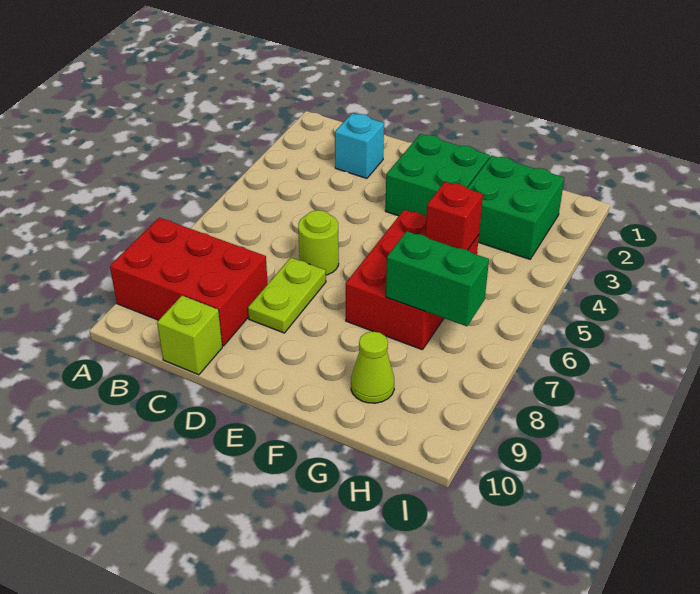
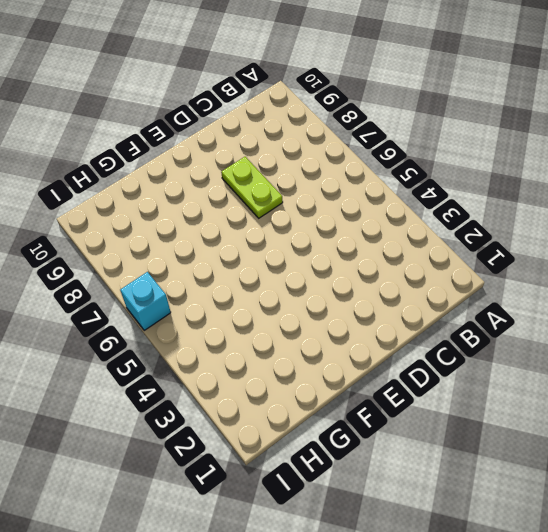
cyan brick I6 level 1 -> cyan brick C2 level 1
none -> red brick A8:C9 level 1
none -> lime brick C10 level 1

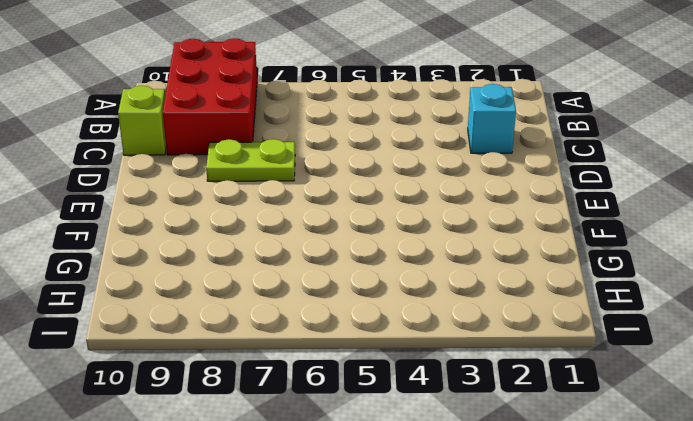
none -> lime round brick D6 level 1
none -> green brick E2:F3 level 1

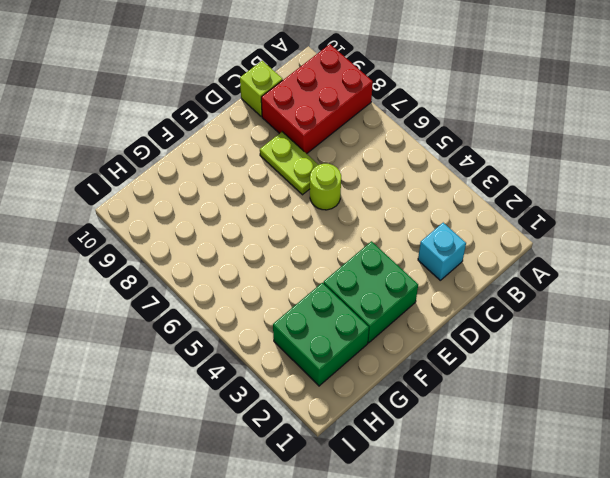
none -> red brick F5:G7 level 1
none -> lime cone G9 level 1

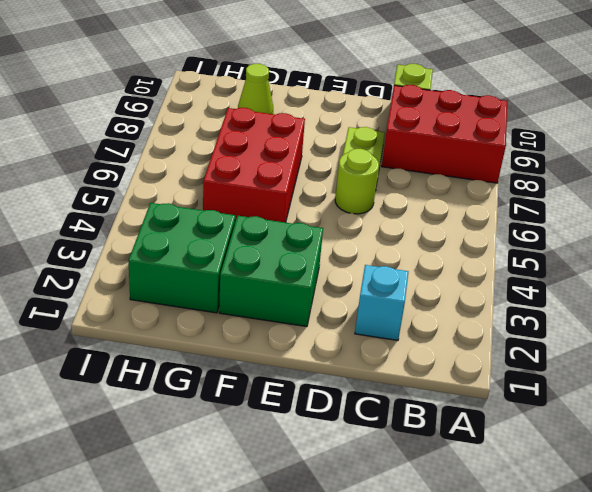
none -> red brick G5 level 2
none -> green brick G7:H7 level 2

